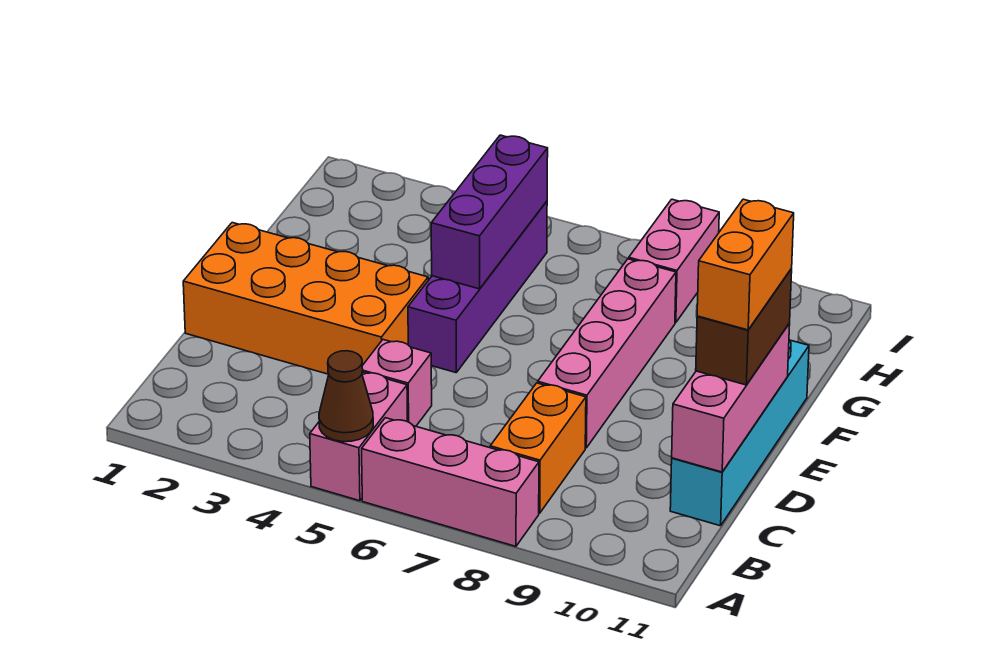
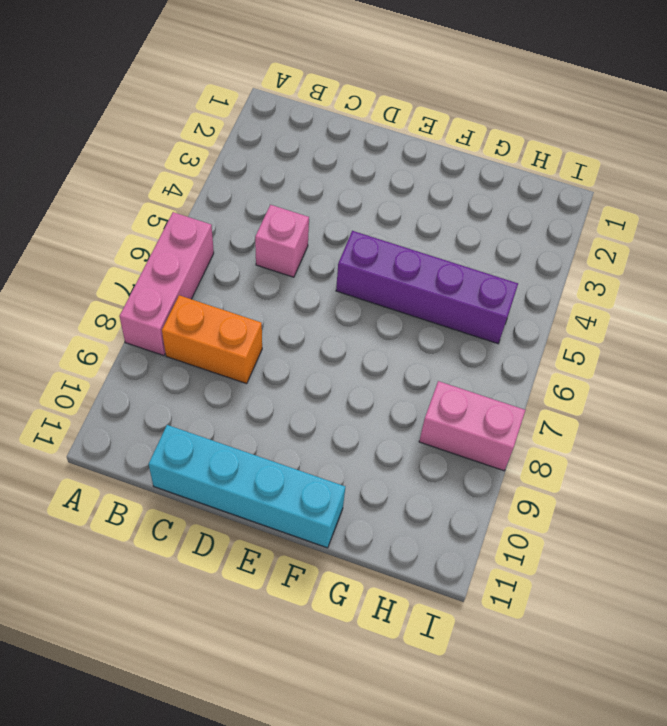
none -> pink brick A5:B5 level 1
none -> orange brick D1:E4 level 1
none -> pink brick D8:G8 level 1

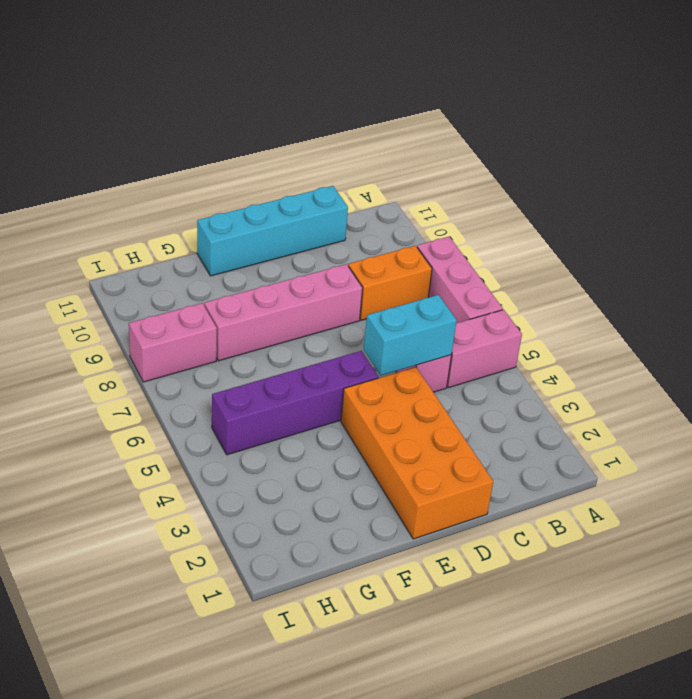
cyan brick C5:D5 level 2 -> none
none -> brown cone A5 level 2
none -> pink brick C11:E11 level 2
none -> purple brick F5:H5 level 2

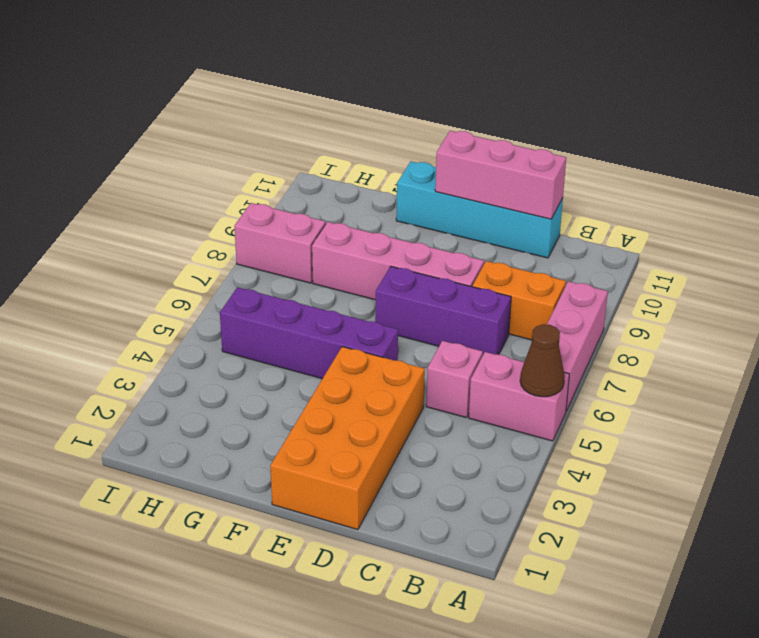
purple brick C7:E7 level 1 -> purple brick F5:H5 level 2
none -> brown brick D11:E11 level 3
none -> orange brick D11:E11 level 4

